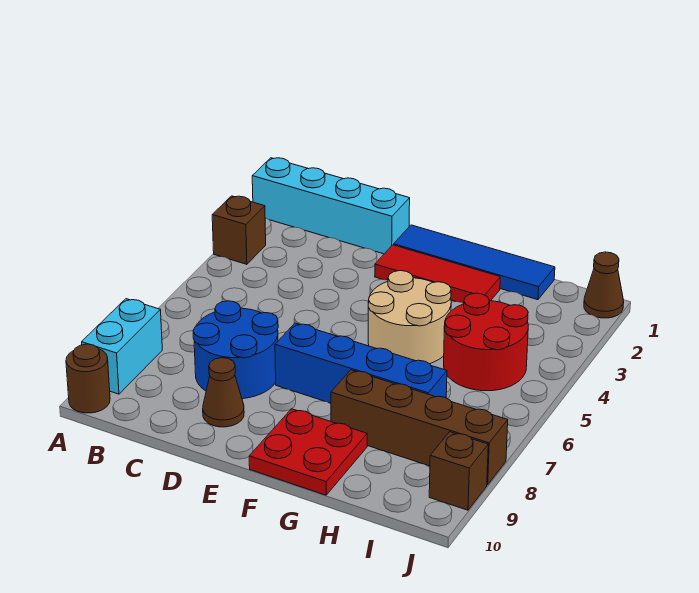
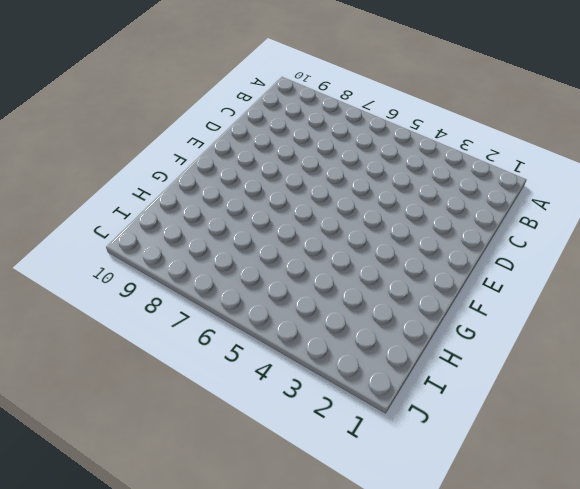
none -> cyan brick A1:D1 level 1
none -> brown brick A3 level 1
none -> cyan brick A8:A9 level 1

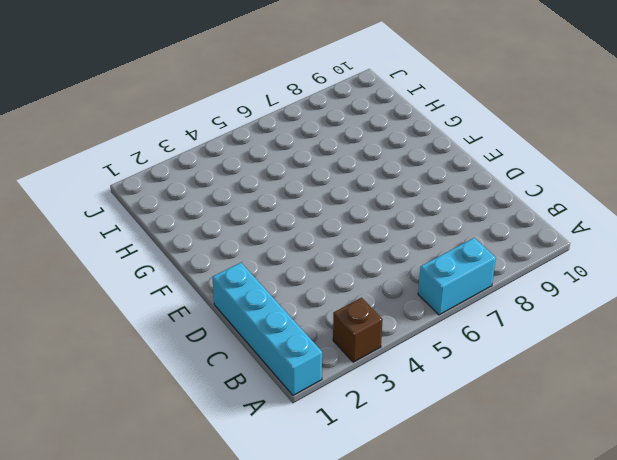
cyan brick A6:A7 level 1 -> cyan brick A8:A9 level 1
none -> brown round brick A10 level 1
none -> blue round brick C7:D8 level 1
none -> brown cone D9 level 1

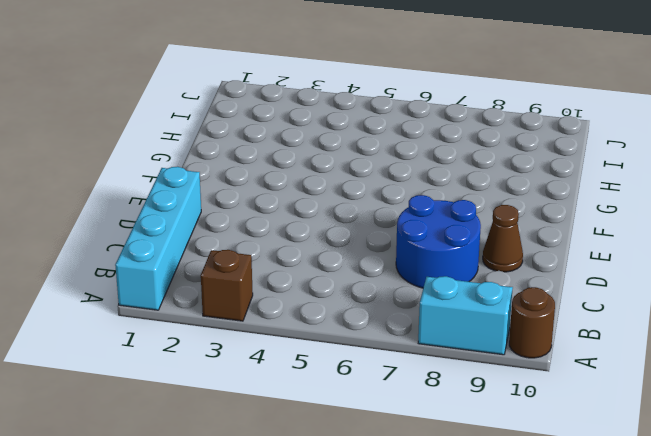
none -> blue tile E1:H1 level 1
none -> red tile E2:G2 level 1
none -> blue brick E7:H7 level 1

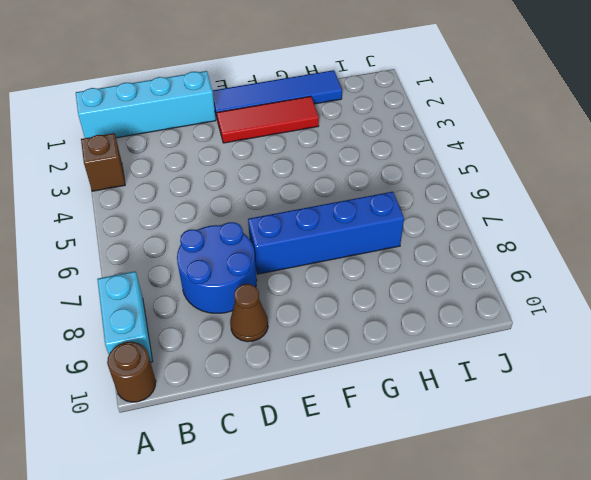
none -> tan round brick F4:G5 level 1
none -> red plate F9:G10 level 1
none -> brown brick G8:J8 level 1

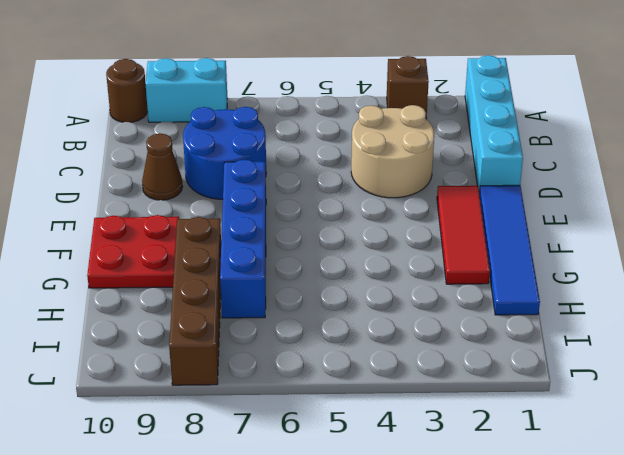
tan round brick C3:D4 level 1 -> tan round brick F4:G5 level 1
none -> red round brick H4:I5 level 1
none -> brown cone J1 level 1
none -> brown brick J9 level 1

